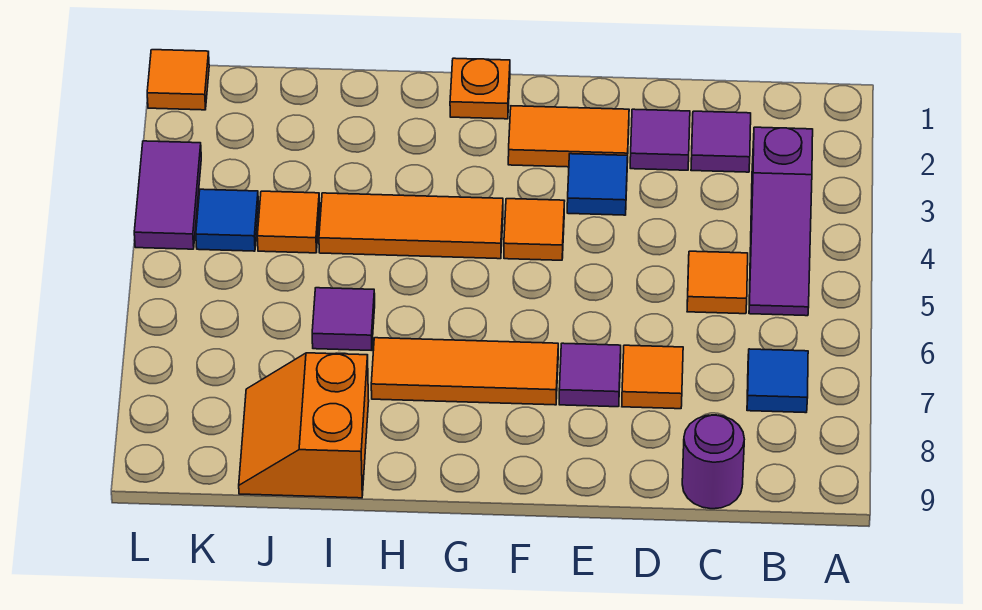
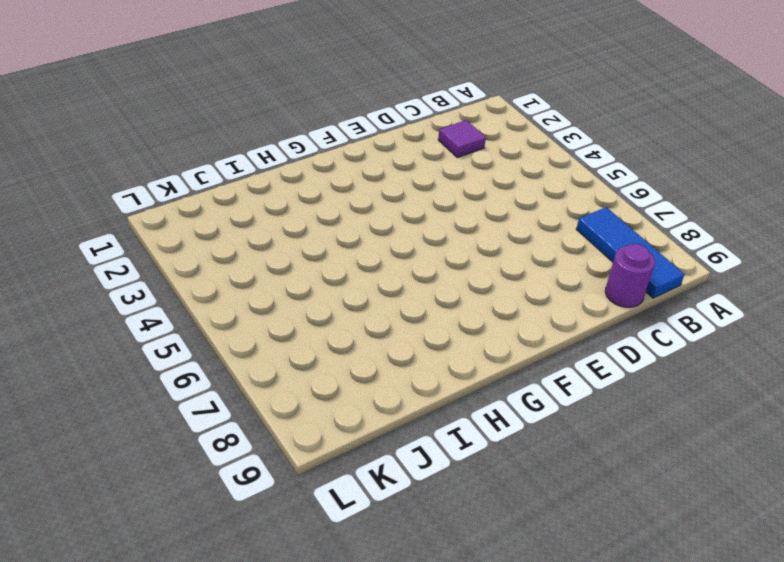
blue tile B7:B9 level 1 -> blue tile B7 level 1
none -> purple slope B3:B5 level 1 top 3
none -> orange tile C5 level 1
none -> purple tile D2 level 1

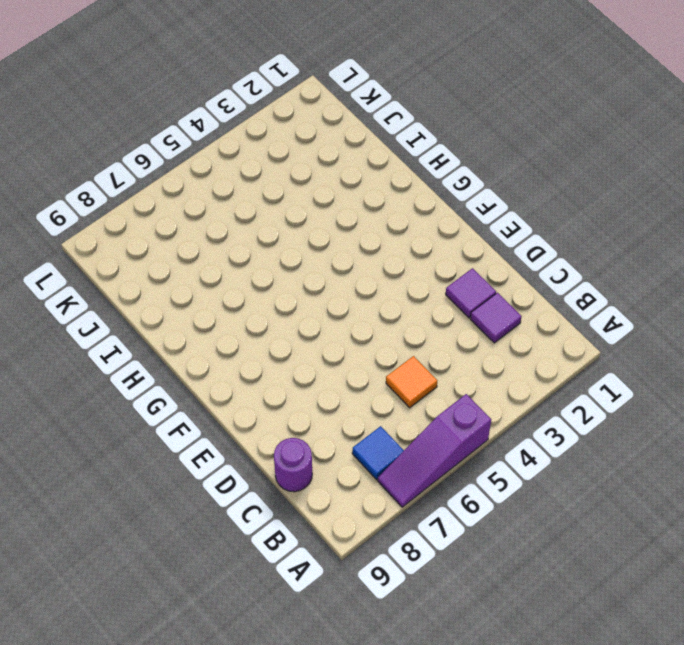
purple slope A5:A7 level 1 top 5 -> purple slope B3:B5 level 1 top 3
none -> orange tile D7 level 1
none -> orange tile E2:F2 level 1
none -> blue tile E3 level 1

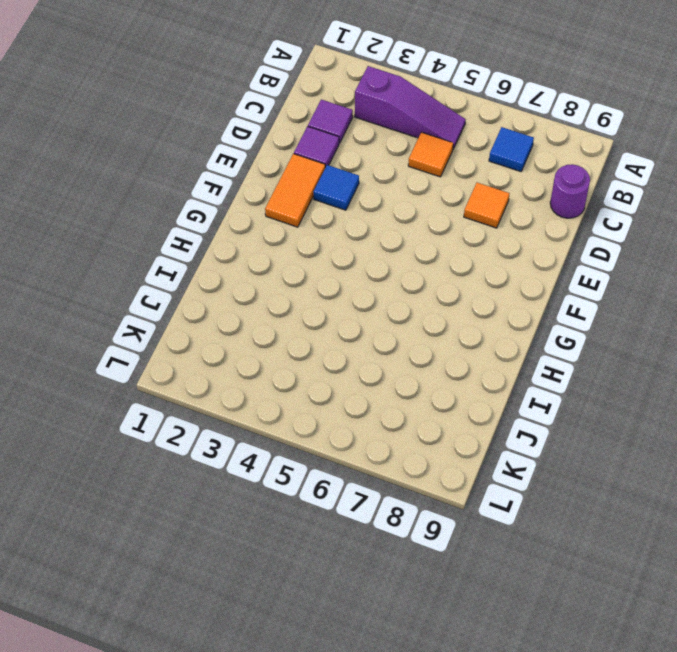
none -> purple tile E7 level 1
none -> orange tile F4 level 1
none -> orange tile F7:H7 level 1

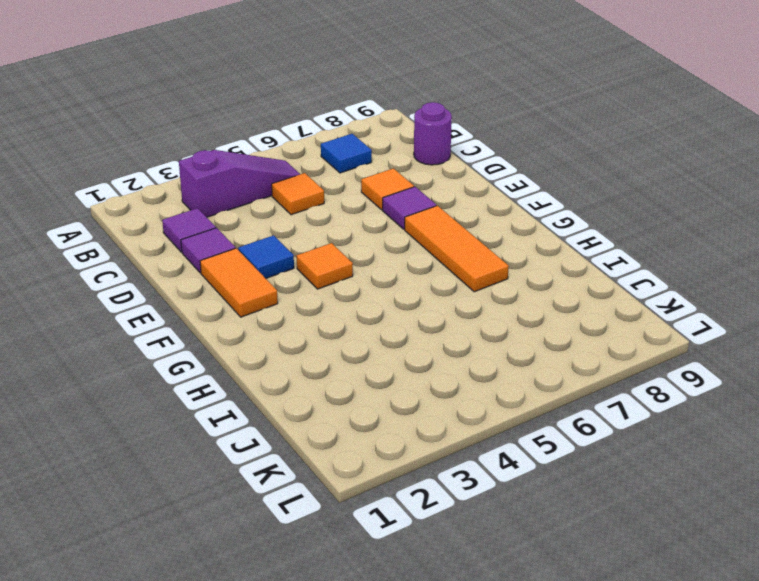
none -> orange plate G1 level 1
none -> orange tile G4:I4 level 1
none -> purple tile I6 level 1

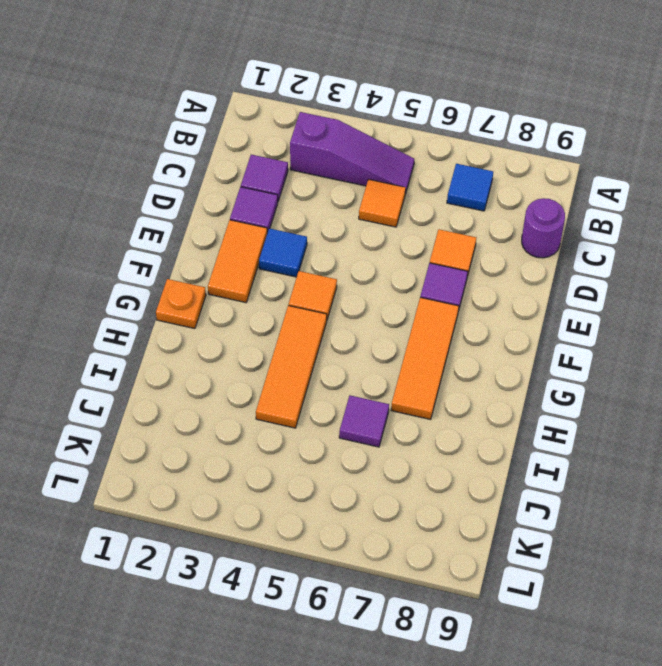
none -> orange slope I8:J9 level 1 top I
none -> orange tile J4 level 1
none -> blue tile K4 level 1

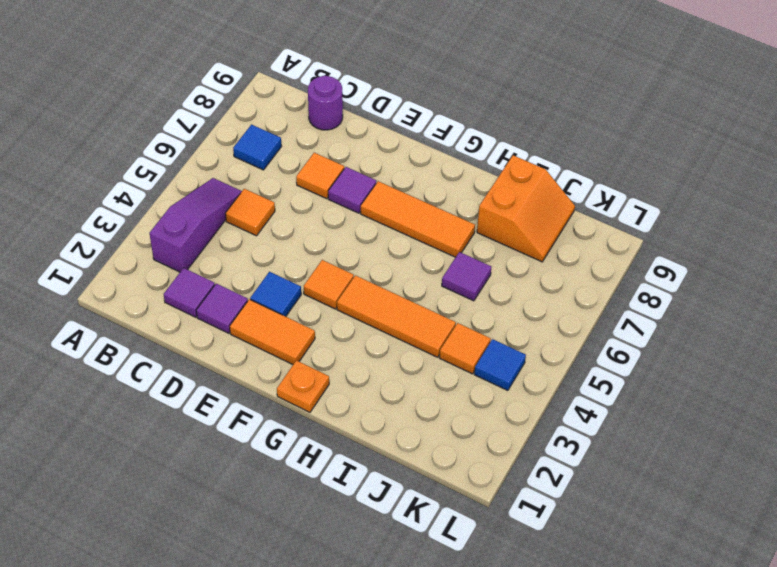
none -> orange tile L1 level 1
none -> purple tile L3:L4 level 1

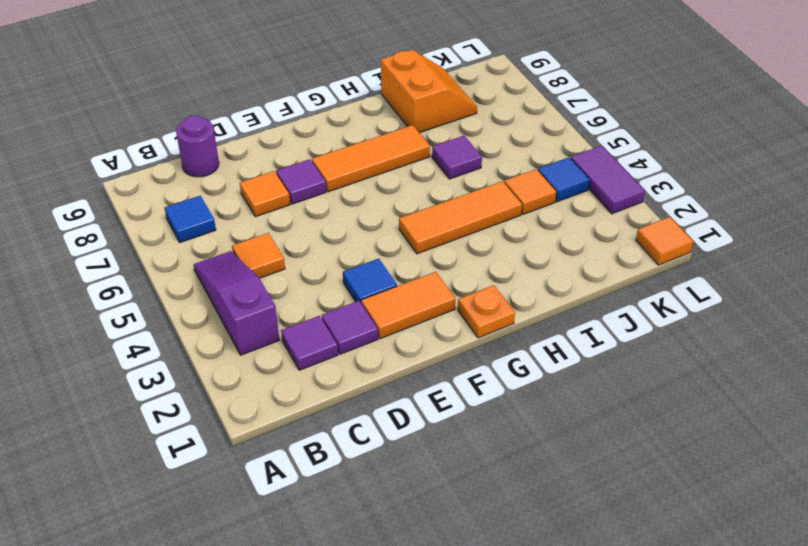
none -> orange tile F4 level 1

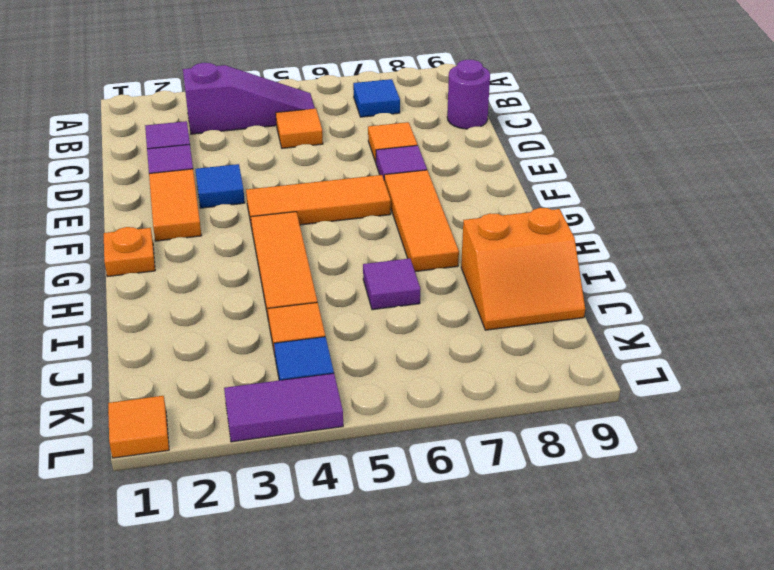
orange tile F4:F6 level 1 -> orange tile F4 level 1

